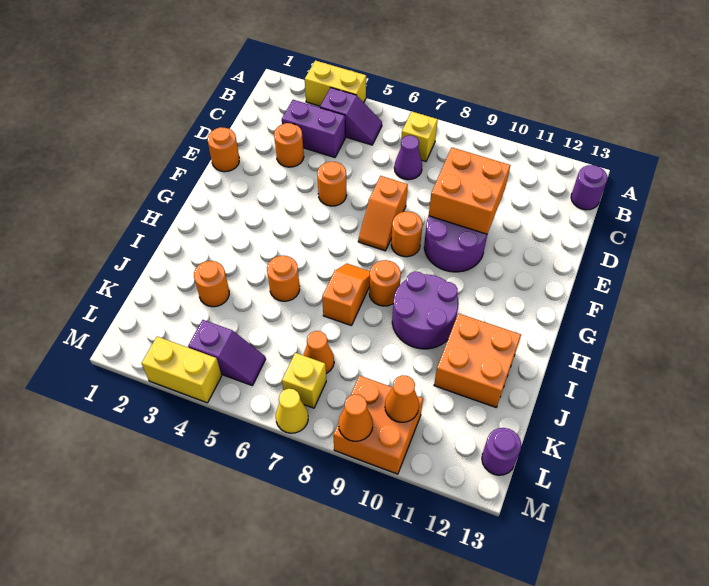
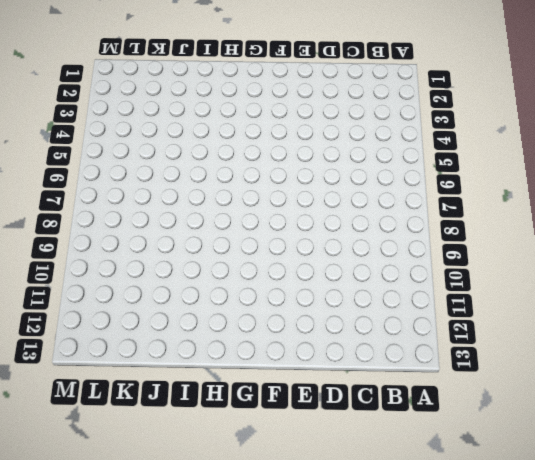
none -> yellow brick A3:A4 level 1
none -> purple slope B4:B5 level 1 top 4
none -> yellow brick B7 level 1

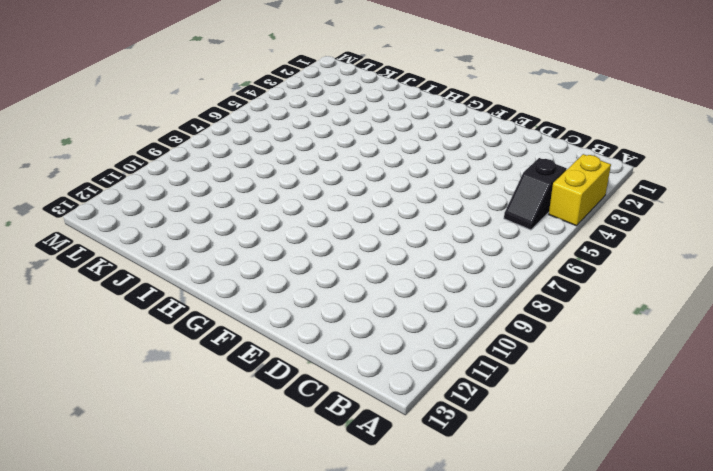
black slope B4:B5 level 1 top 4 -> purple slope B4:B5 level 1 top 4
none -> yellow brick B7 level 1
none -> purple round brick B13 level 1
none -> purple brick C3:C4 level 1

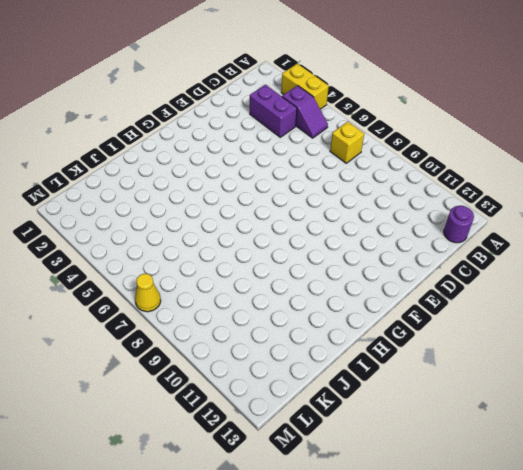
none -> purple cone C7 level 1
none -> orange round brick D3 level 1
none -> orange round brick E1 level 1

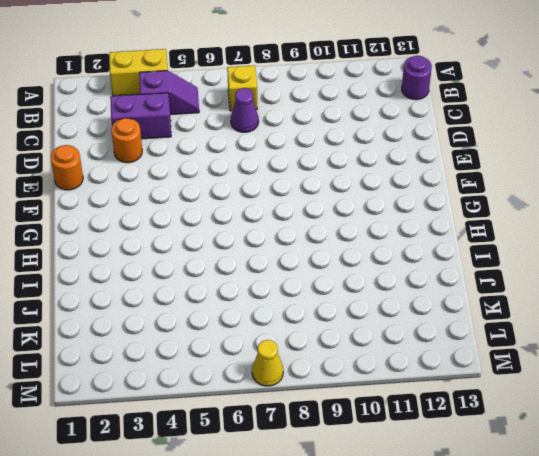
none -> orange round brick E5 level 1
none -> orange slope E7:F7 level 1 top E
none -> purple round brick E9:F10 level 1

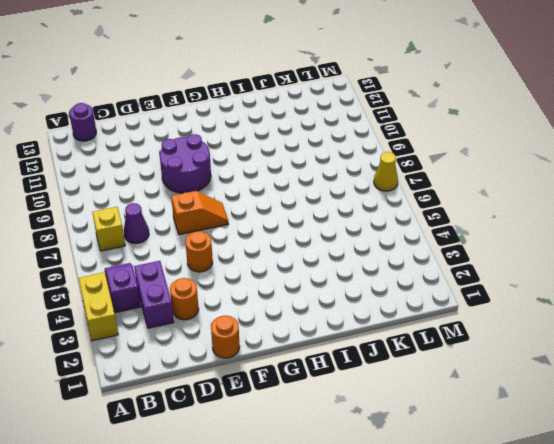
none -> orange round brick F8 level 1
none -> orange slope H7:I7 level 1 top I
none -> orange round brick H8 level 1

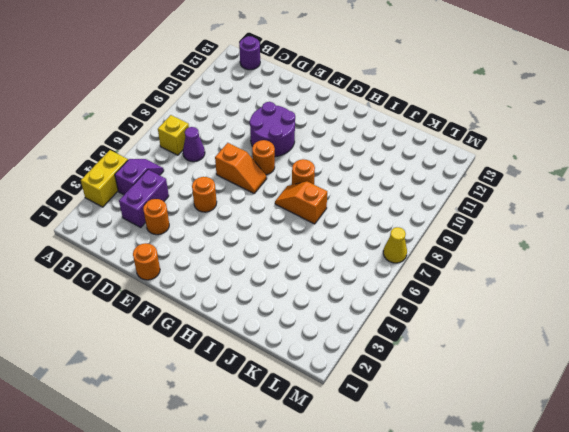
none -> purple round brick H9:I10 level 1
none -> orange round brick I5 level 1
none -> orange brick I11:J12 level 1

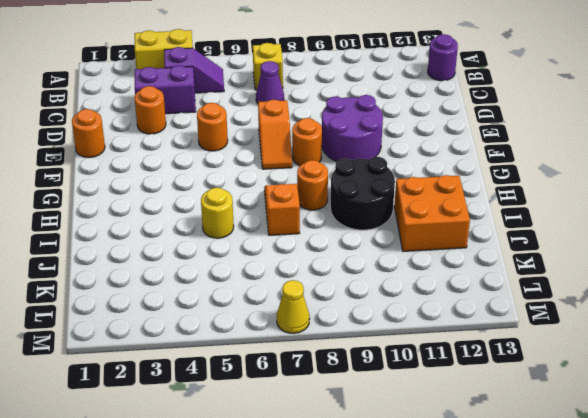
black round brick H9:I10 level 1 -> purple round brick H9:I10 level 1
yellow round brick I5 level 1 -> orange round brick I5 level 1
none -> orange round brick J3 level 1
none -> orange cone K7 level 1
none -> purple slope L4:L5 level 1 top 4

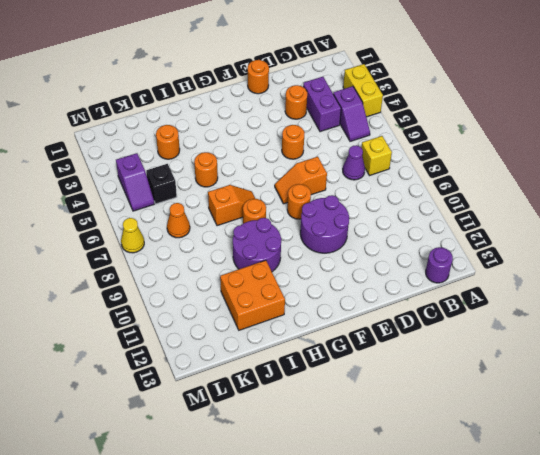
black brick K5 level 1 -> none
none -> yellow brick L7 level 1
none -> orange brick L9:M10 level 1
none -> purple round brick L13 level 1

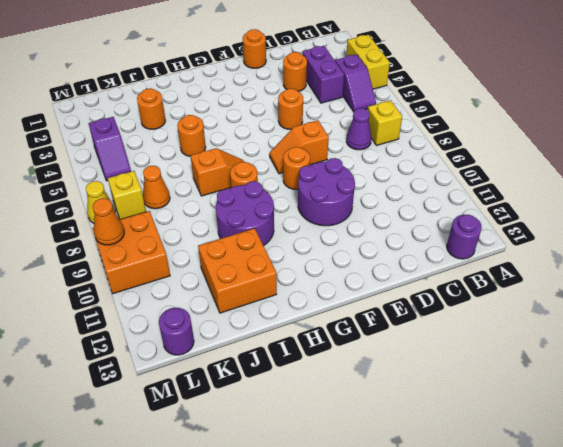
none -> yellow brick M3:M4 level 1
none -> orange brick D9:E10 level 2
none -> orange cone L10 level 2

